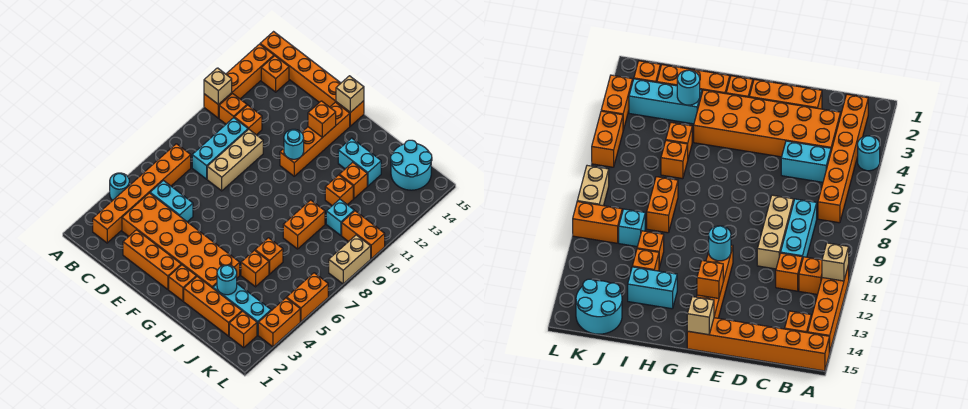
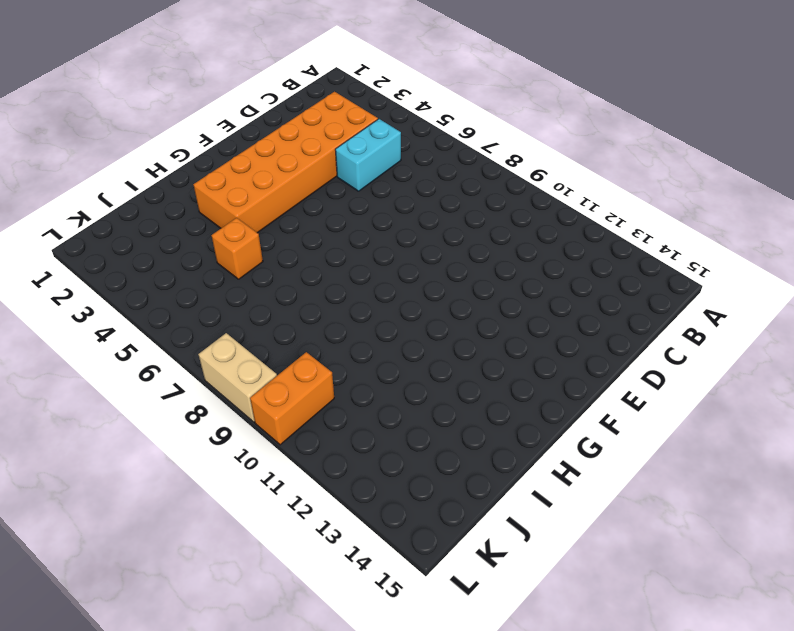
none -> cyan round brick A4 level 1
none -> orange brick A11:A14 level 1
none -> orange brick A15:F15 level 1
none -> orange brick B2:B7 level 1

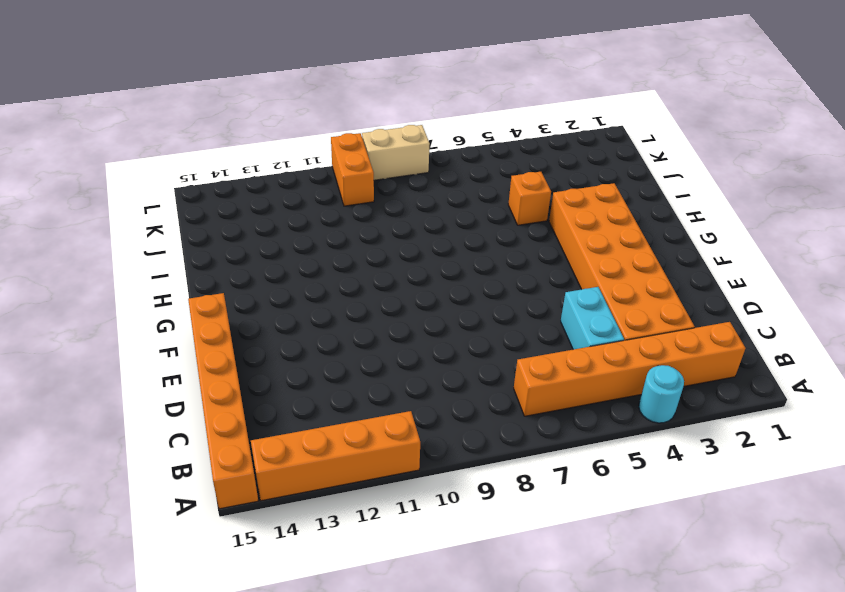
none -> orange brick B11 level 1
none -> orange brick B14 level 1
none -> cyan brick C8:C10 level 1
none -> orange brick C11 level 1

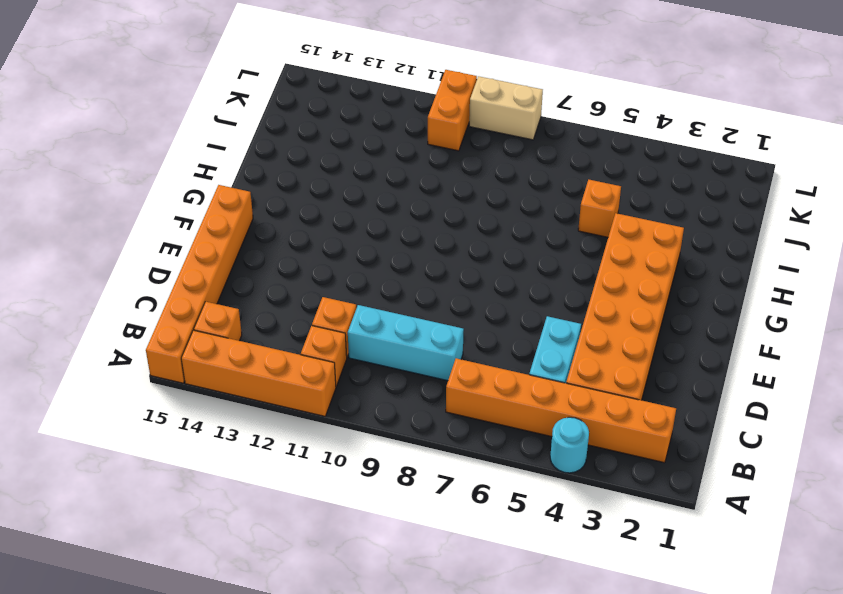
none -> orange brick D2:F2 level 1
none -> tan brick D8:D10 level 1
none -> orange brick F11:F14 level 1
none -> orange brick G2 level 1

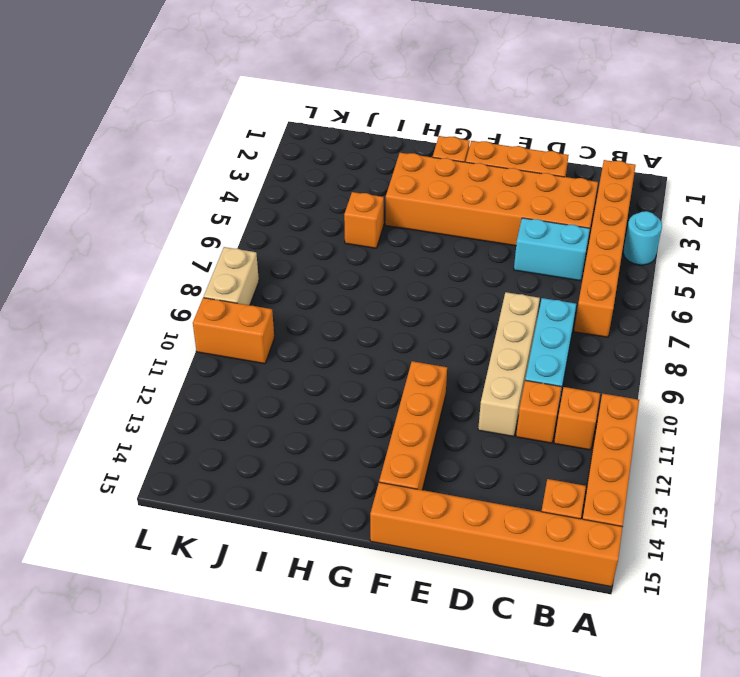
tan brick D8:D11 level 1 -> tan brick D8:D10 level 1
none -> orange brick H2:J2 level 1
none -> cyan brick H13:I13 level 1
none -> cyan brick I3:K3 level 1
none -> orange brick I6 level 1

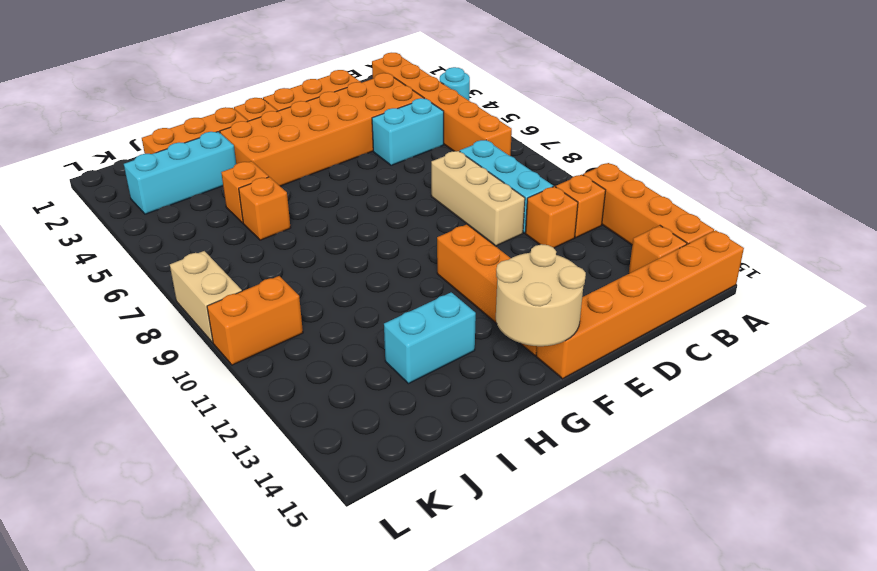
tan round brick F14:G15 level 2 -> tan brick F15 level 2
none -> orange brick I8:I9 level 1
none -> orange brick I11 level 1
none -> orange brick I12 level 1
none -> cyan brick J10 level 1

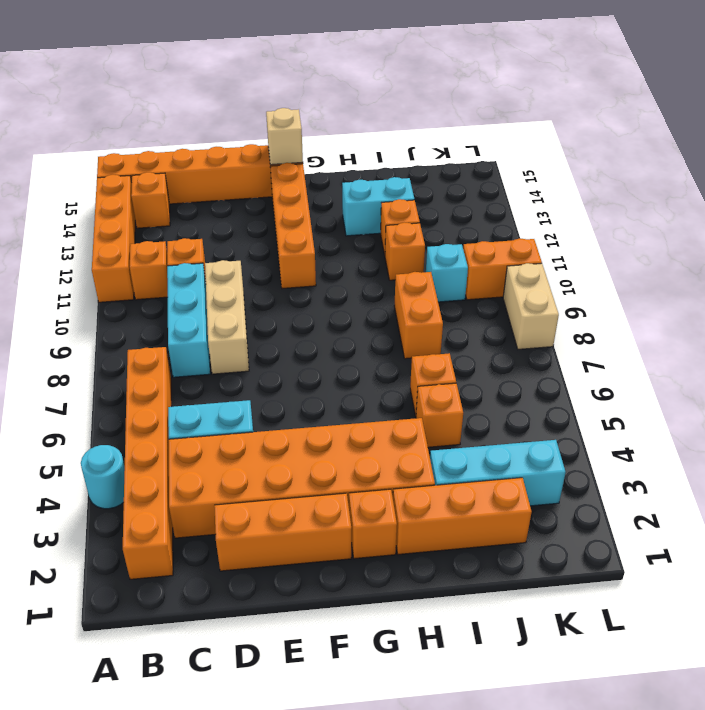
none -> cyan round brick J14:K15 level 1
none -> orange brick K2 level 1
none -> orange brick L3:L4 level 1
none -> orange brick L5:L6 level 1

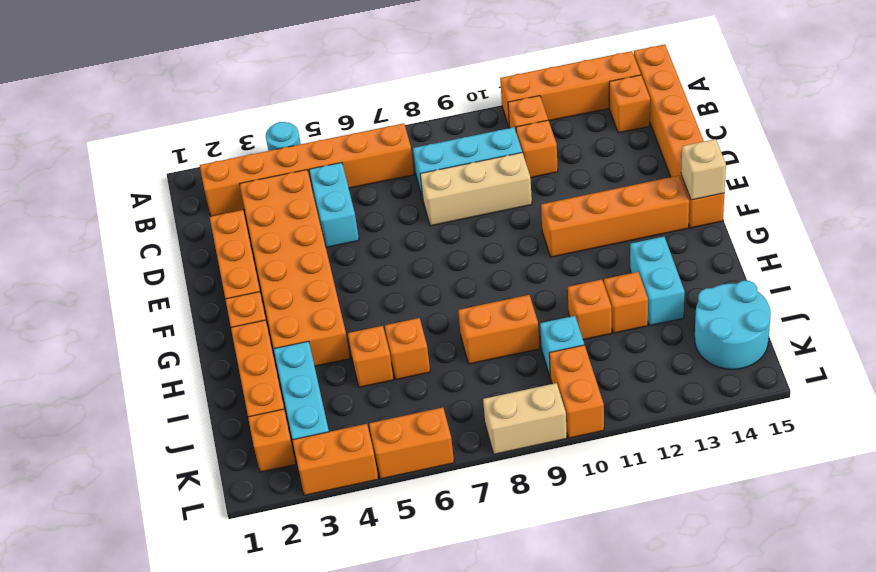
none -> tan brick A11 level 2
none -> cyan round brick F11 level 2
none -> orange brick F13 level 2
none -> cyan round brick I3 level 2

